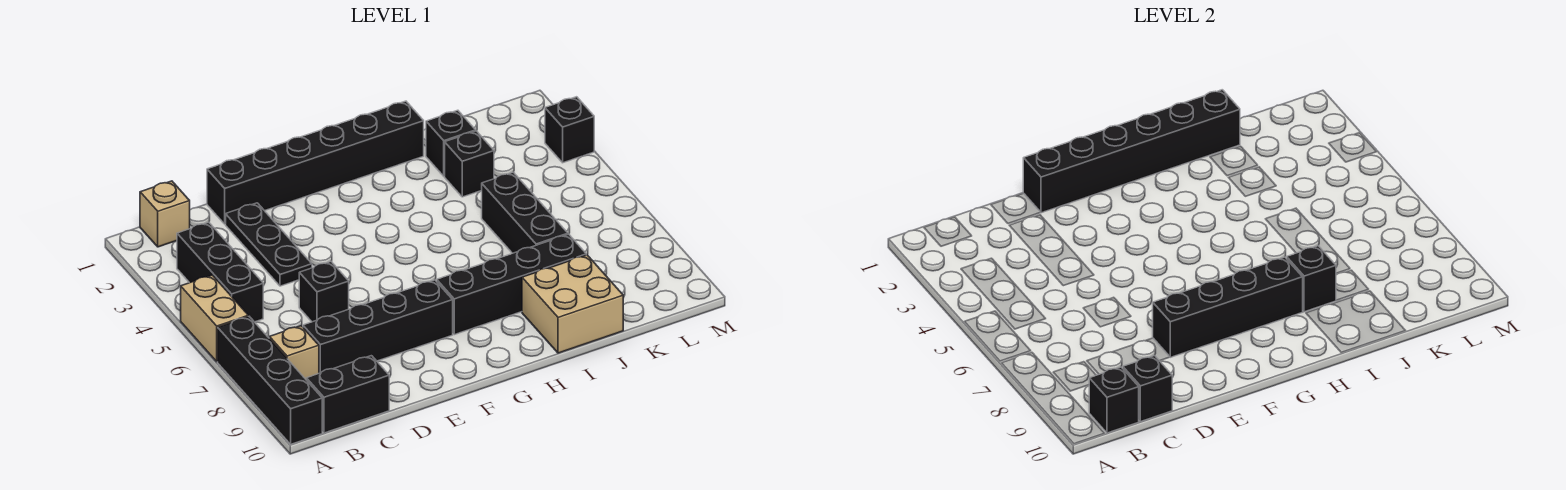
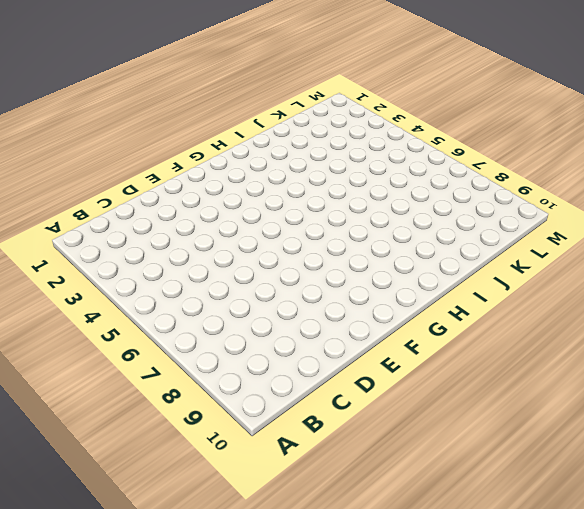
none -> tan brick A5:A6 level 1
none -> black brick A7:A10 level 1
none -> tan brick B1 level 1

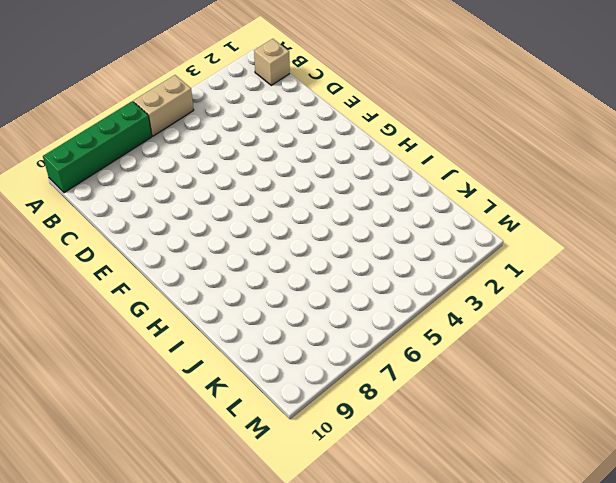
green brick A7:A10 level 1 -> black brick A7:A10 level 1
none -> black brick B3:B5 level 1
none -> tan brick B8 level 1
none -> black brick B10:C10 level 1

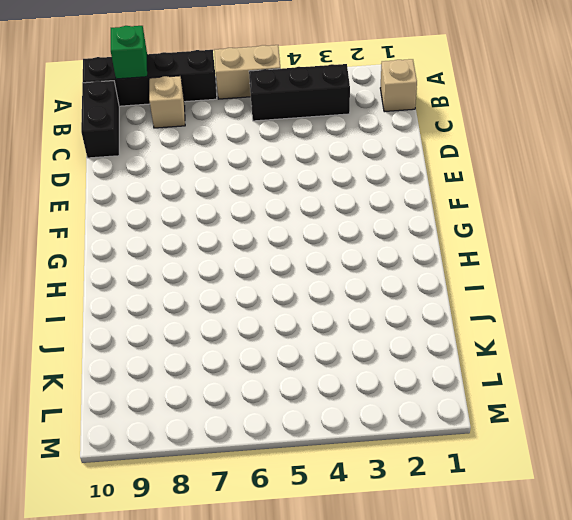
green brick A9 level 2 -> none
none -> black brick C8:F8 level 1
none -> black brick D1:I1 level 1
none -> black plate D2:D4 level 1

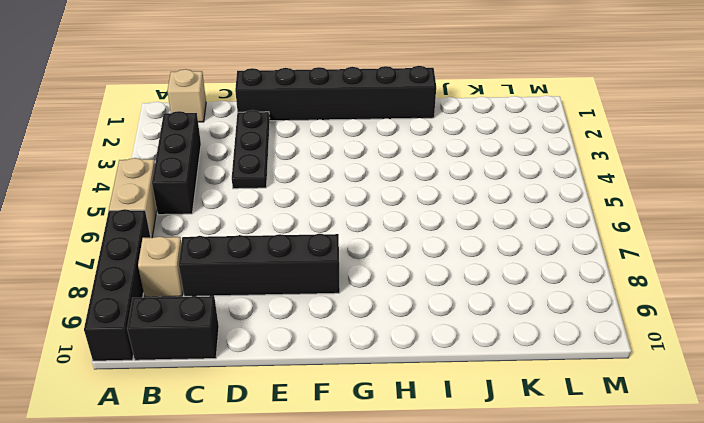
none -> black brick D6 level 1
none -> black brick G8:J8 level 1
none -> tan brick I9:J10 level 1

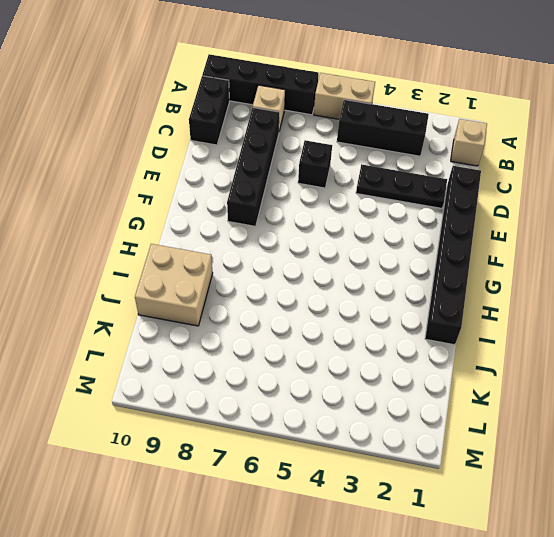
none -> black brick G8:J8 level 1
none -> black brick J2 level 1
none -> black brick J3 level 1

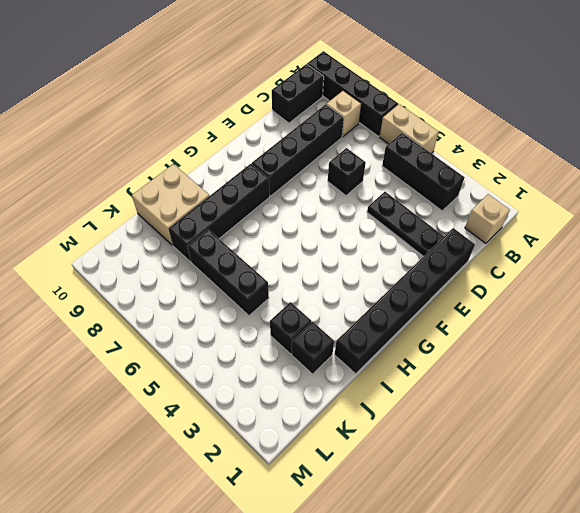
none -> black brick M3 level 1
none -> black brick B10 level 2
none -> black brick C10 level 2

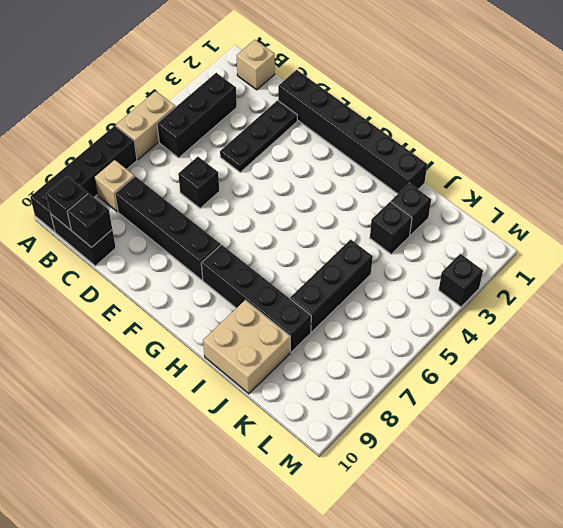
none -> black brick E1:J1 level 2
none -> black brick E8:H8 level 2
none -> black brick I8 level 2

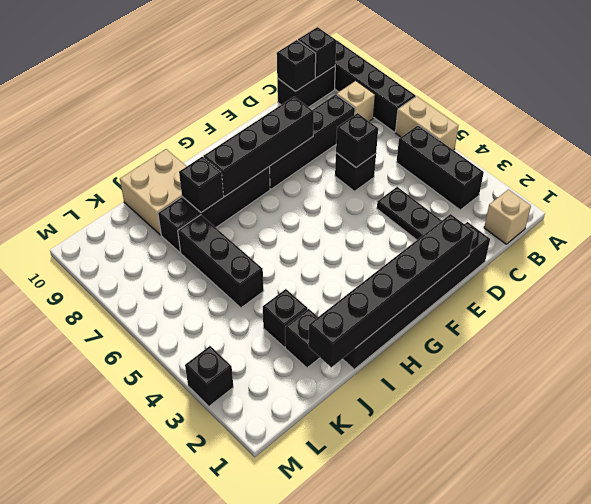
black brick D6 level 2 -> none

